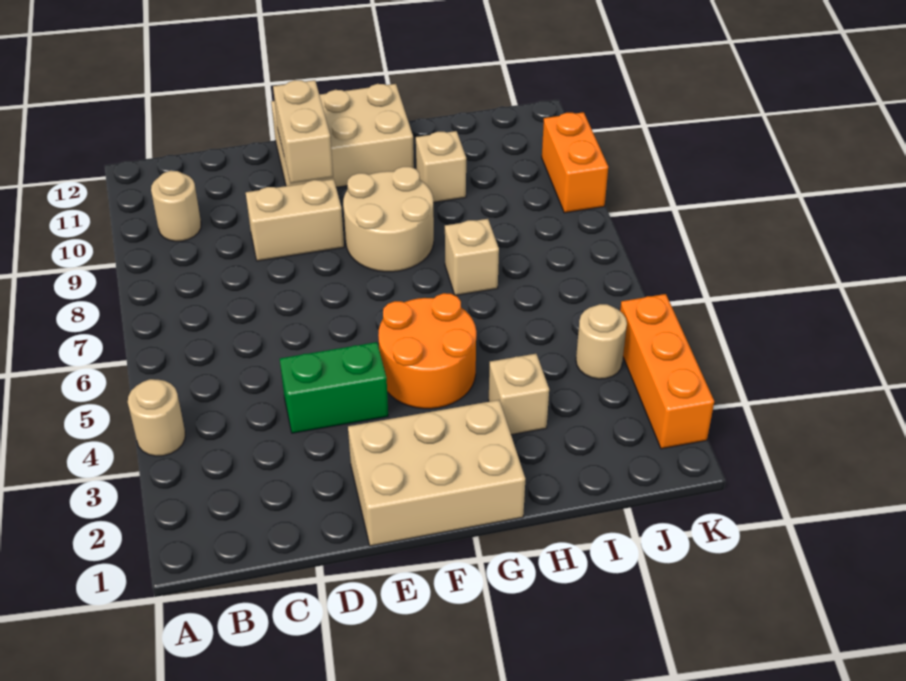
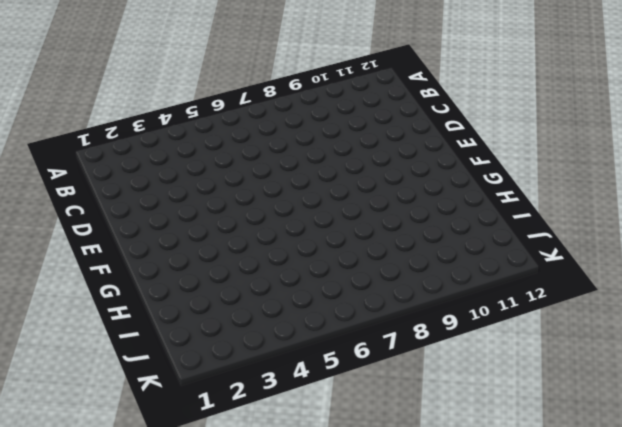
none -> tan round brick A4 level 1
none -> tan round brick B10 level 1
none -> green brick D4:E4 level 1

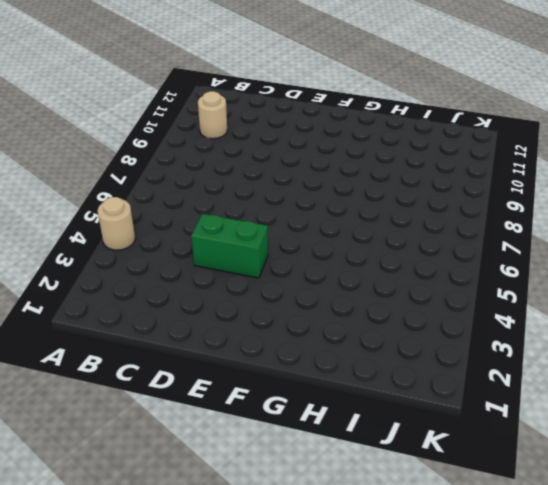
none -> tan brick D9:E9 level 1
none -> tan brick E1:G2 level 1
none -> tan brick E11:G12 level 1

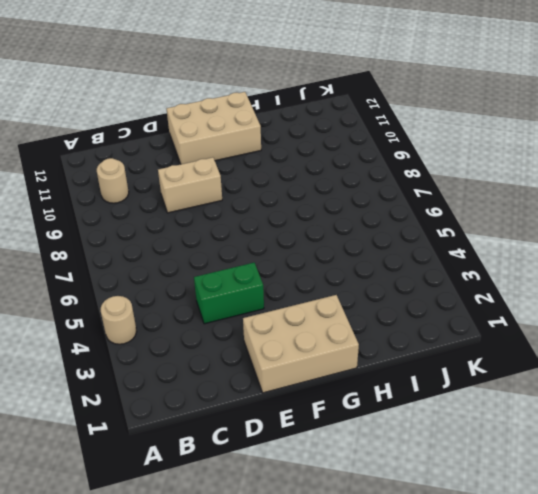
none -> orange round brick F4:G5 level 1
none -> tan round brick F8:G9 level 1
none -> tan brick H3 level 1

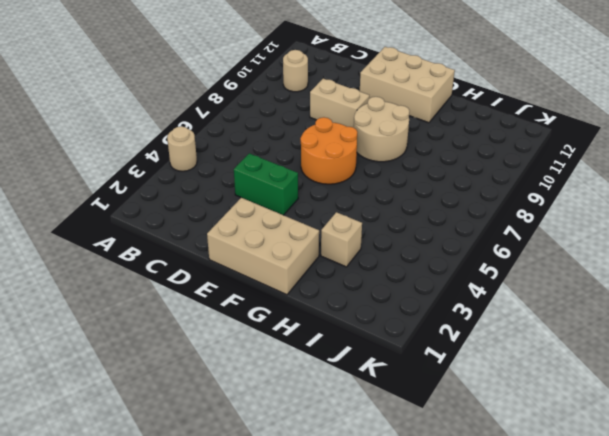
orange round brick E6:F7 level 1 -> orange round brick F4:G5 level 1
none -> tan brick H7 level 1
none -> tan brick H10 level 1
none -> tan round brick J4 level 1

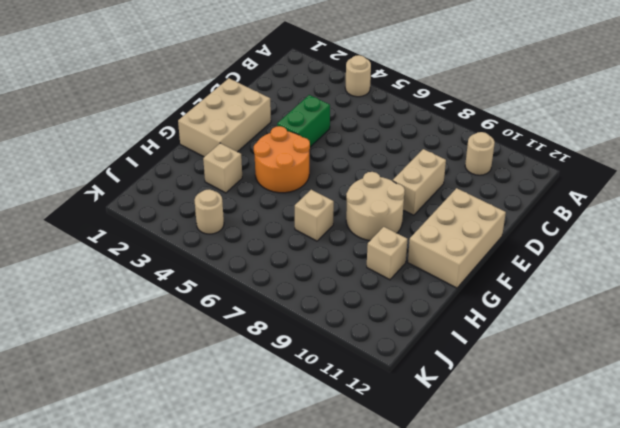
none -> orange brick K2:K4 level 1
none -> orange brick K9:K10 level 1
none -> tan brick E10:E11 level 2

